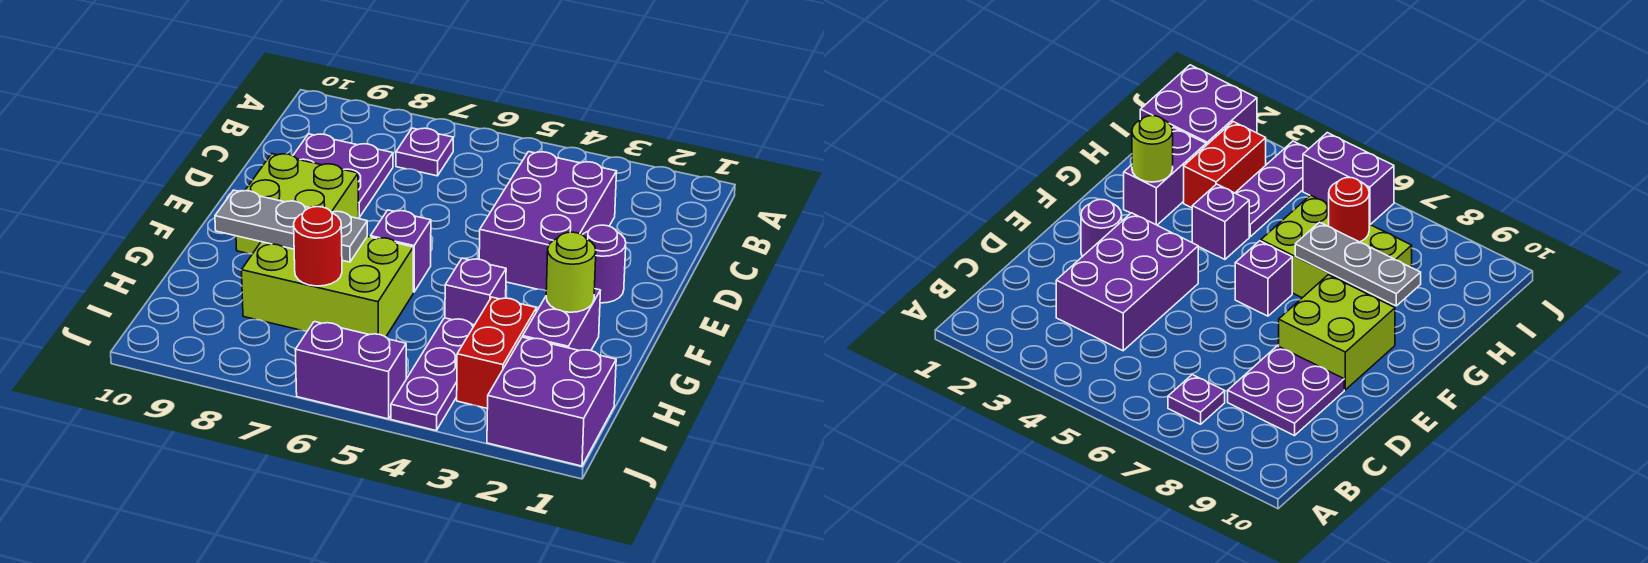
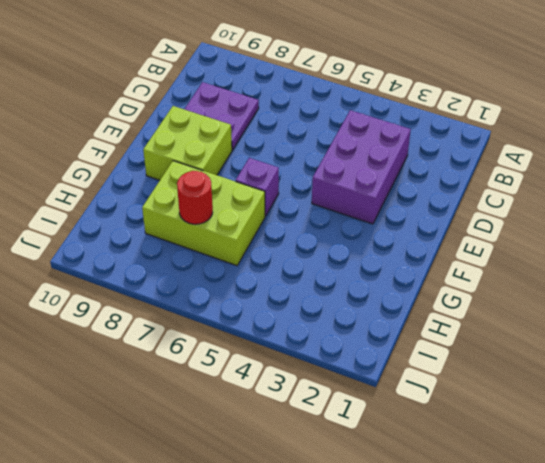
none -> purple plate B7 level 1
none -> purple round brick E2 level 1
none -> purple brick G2:H2 level 1

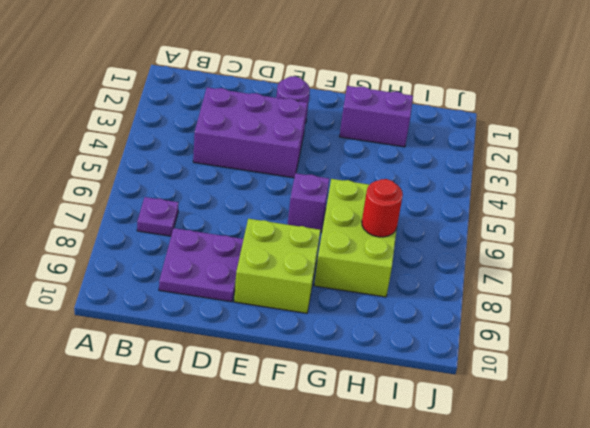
none -> purple brick G4 level 1
none -> red brick H3:I3 level 1
none -> purple plate H4:J4 level 1

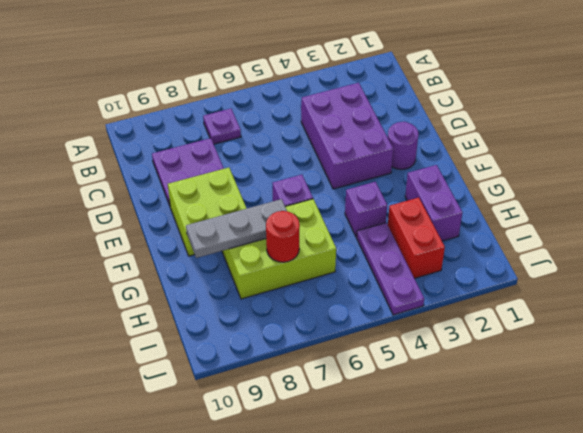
none -> purple brick I1:J2 level 1
none -> purple brick J5:J6 level 1
none -> lime round brick G2 level 2

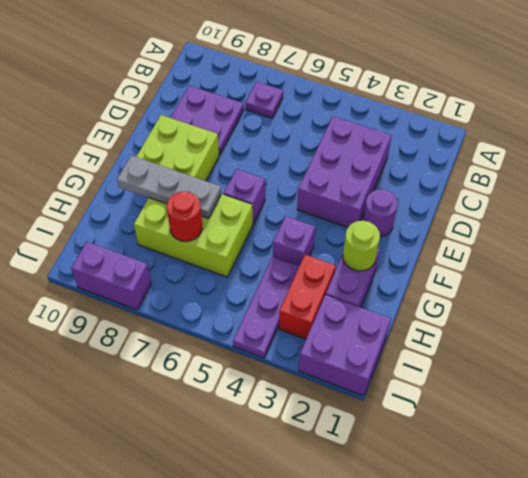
purple brick J8:J9 level 1 -> purple brick J5:J6 level 1

